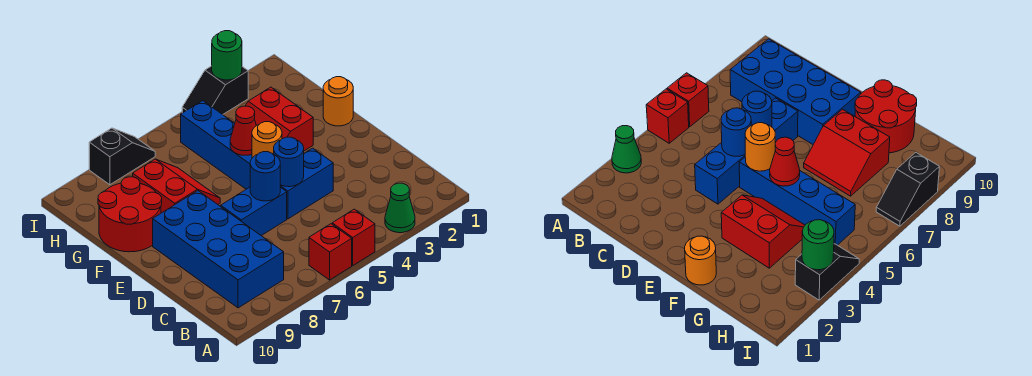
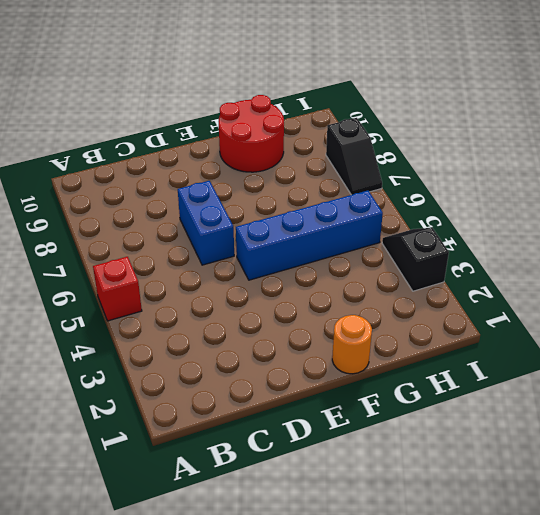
none -> green cone A3 level 1
none -> red brick A6 level 1
none -> blue brick B8:E9 level 1

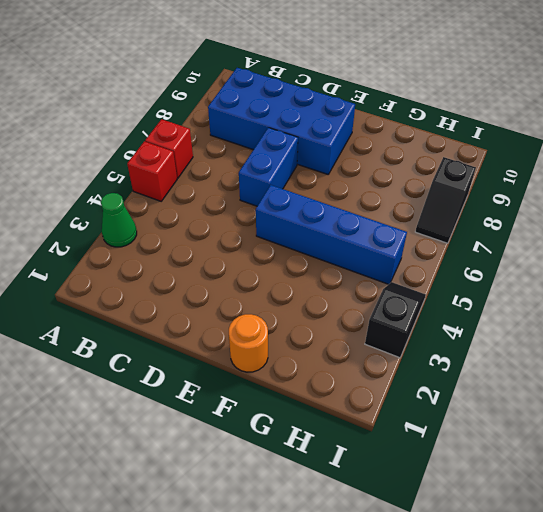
none -> blue brick D4:D5 level 1
none -> red slope F3:G4 level 1 top 3
none -> red slope F7:G8 level 1 top 8

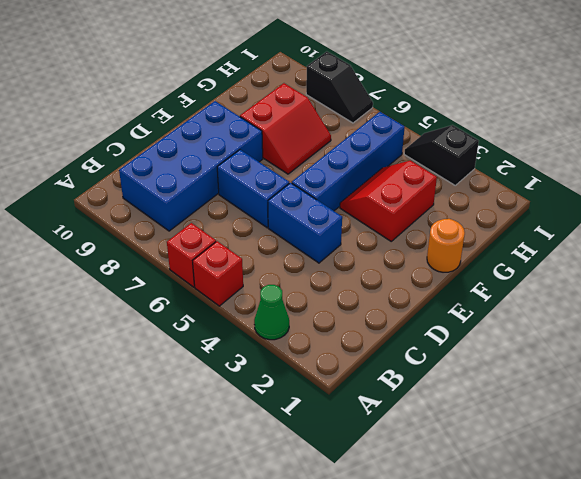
none -> red round brick F9:G10 level 1
none -> blue round brick D5 level 2
none -> blue round brick D6 level 2

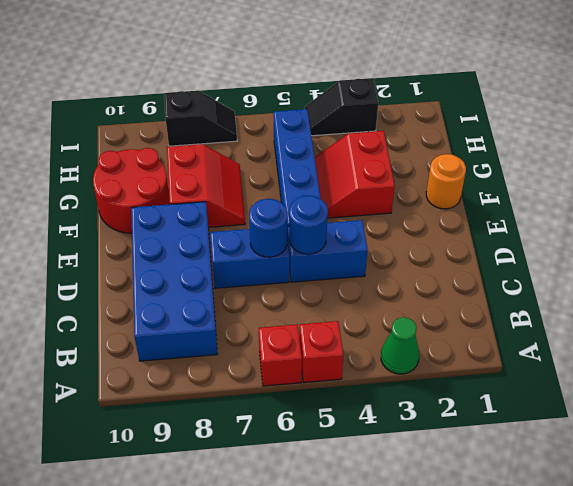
none -> orange round brick E5 level 2
none -> red cone F5 level 2
none -> green round brick I3 level 2

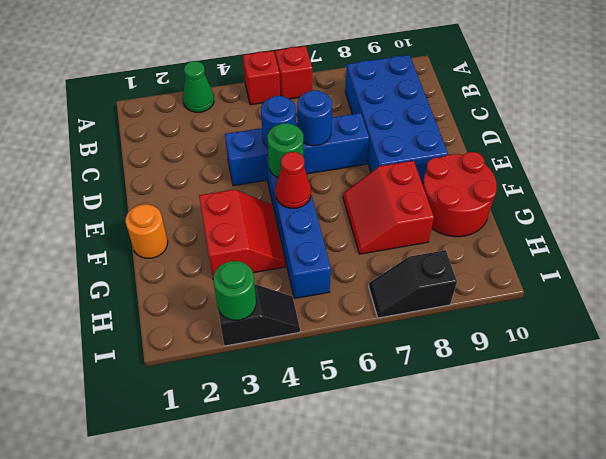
green round brick E5 level 2 -> orange round brick E5 level 2

